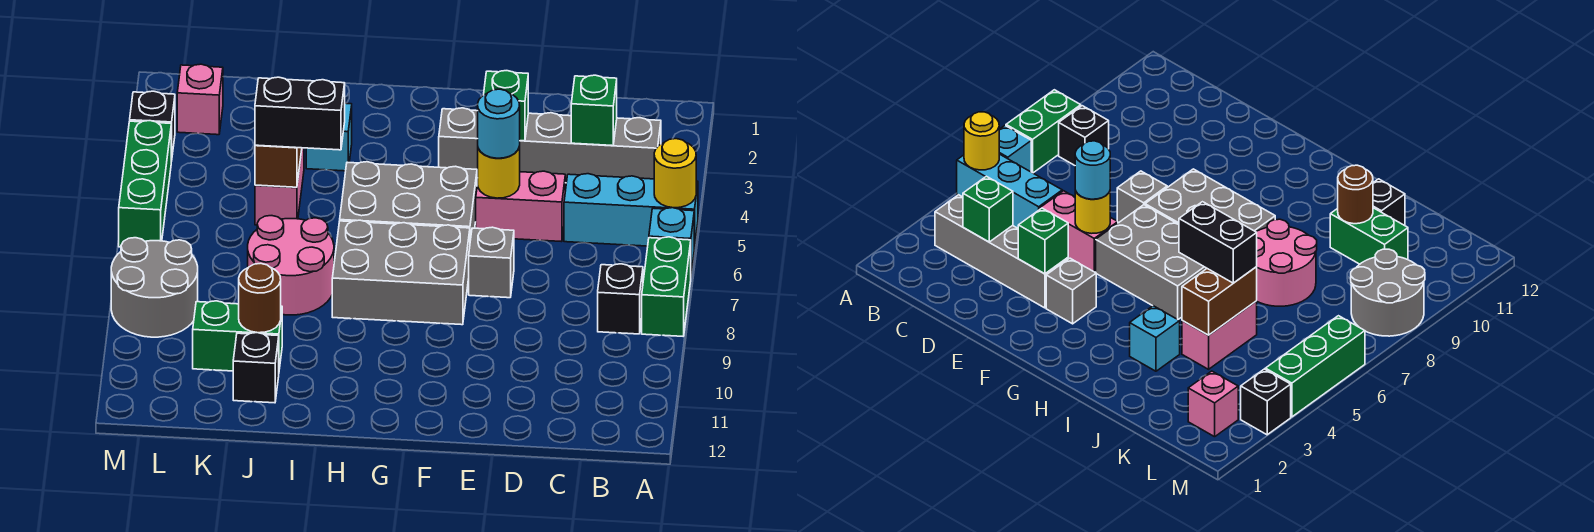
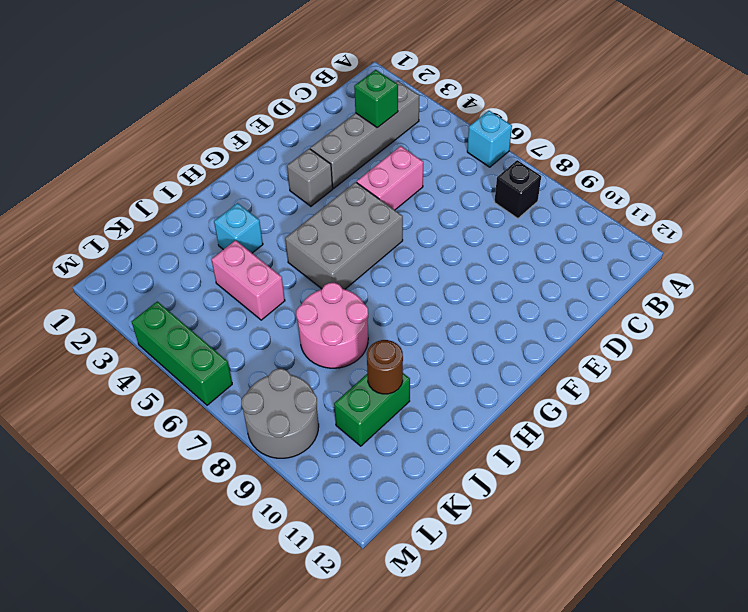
none -> cyan brick A5:C5 level 1
none -> green brick A7:A8 level 1
none -> grey brick E7 level 1

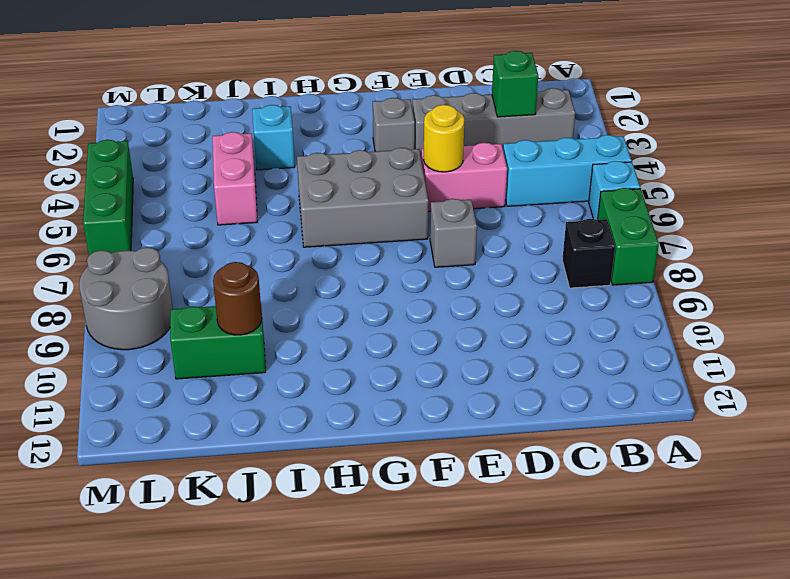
none -> grey brick F7:H8 level 1
none -> pink round brick I7:J8 level 1
none -> black brick J11 level 1

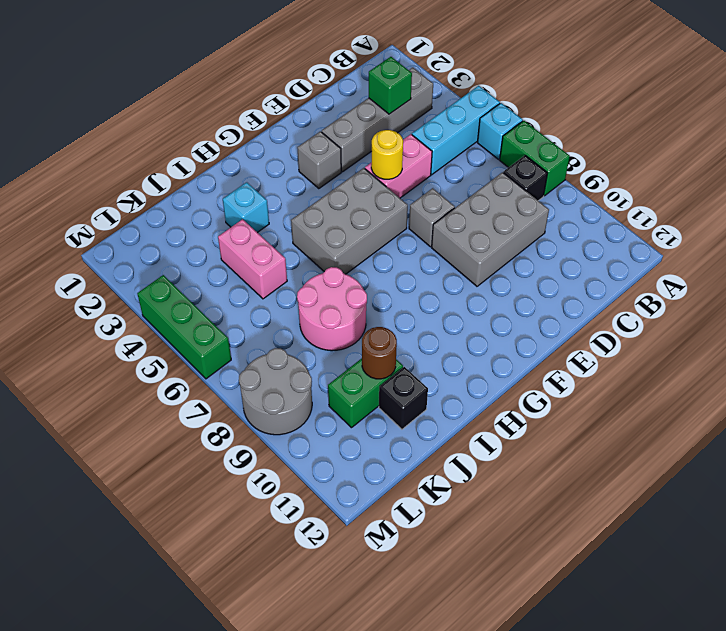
grey brick C8:E9 level 1 -> grey brick F7:H8 level 1
none -> pink brick L2 level 1
none -> black brick M3 level 1
none -> yellow round brick A5 level 2

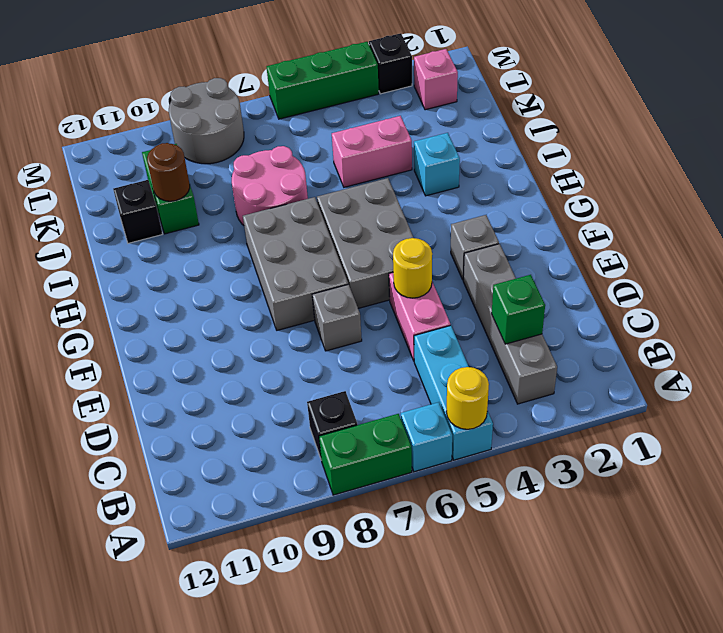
none -> green brick E3 level 2
none -> brown brick J4:J5 level 2
none -> cyan round brick E5 level 3

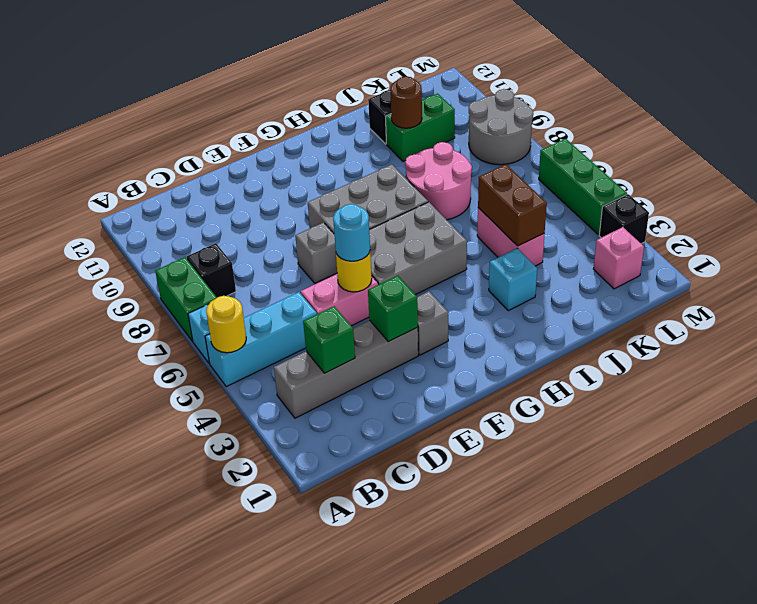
none -> black brick I5:J5 level 3

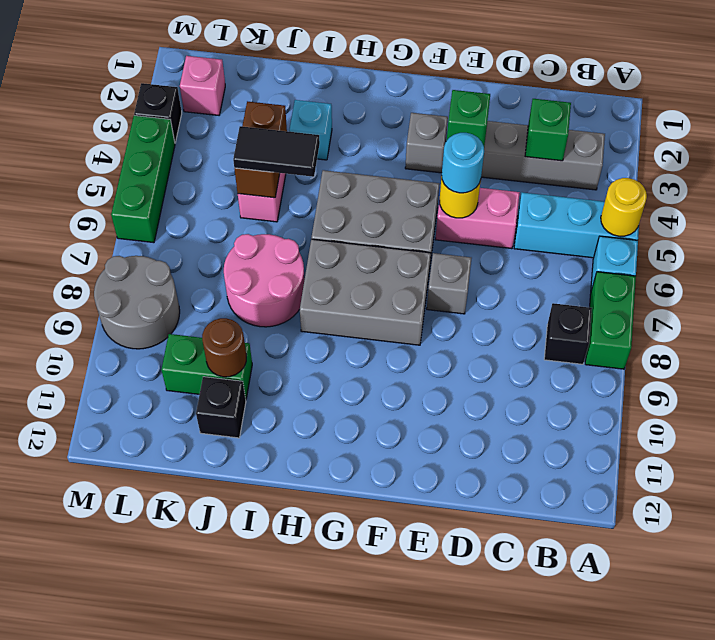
black tile I5:J5 level 3 -> black brick I5:J5 level 3

